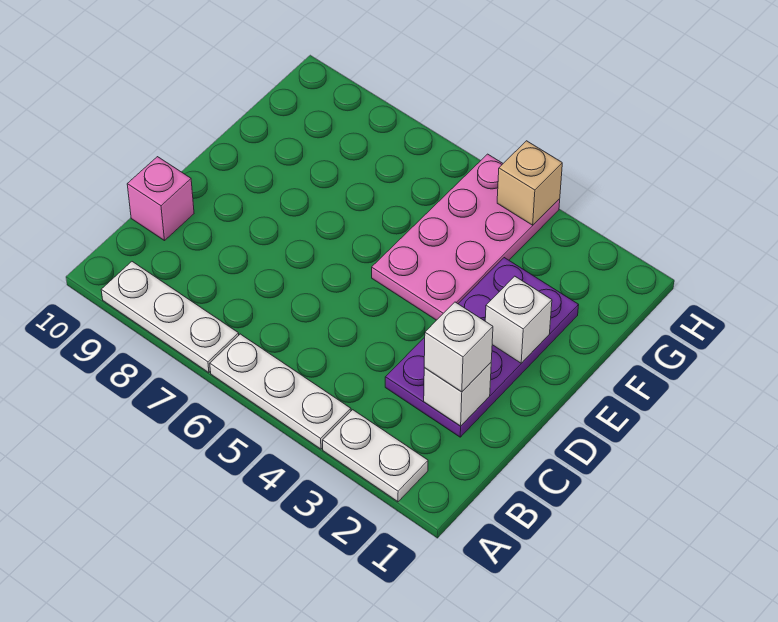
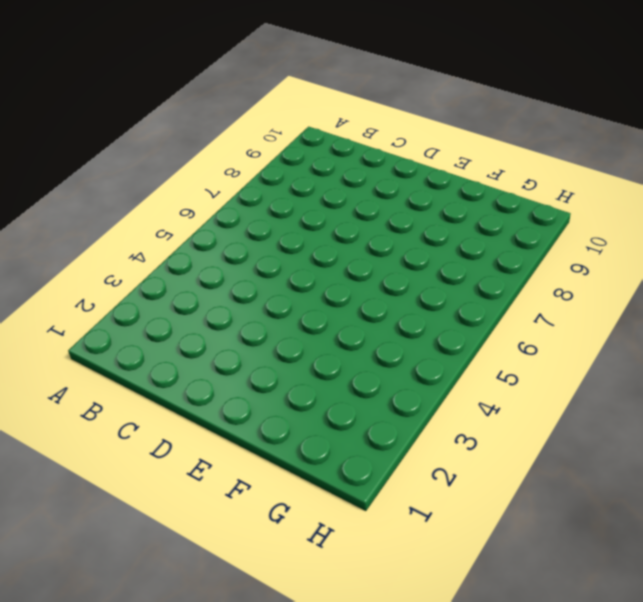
none -> white plate A2:A3 level 1
none -> white plate A4:A6 level 1

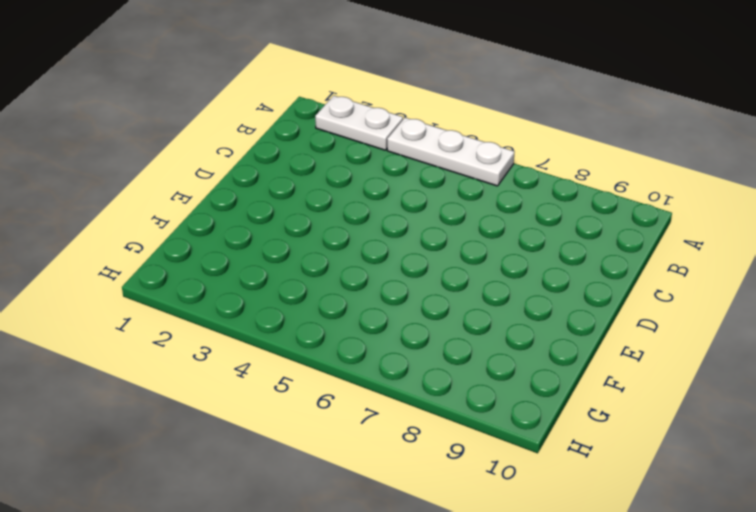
none -> white plate A7:A9 level 1
none -> purple plate C2:F3 level 1

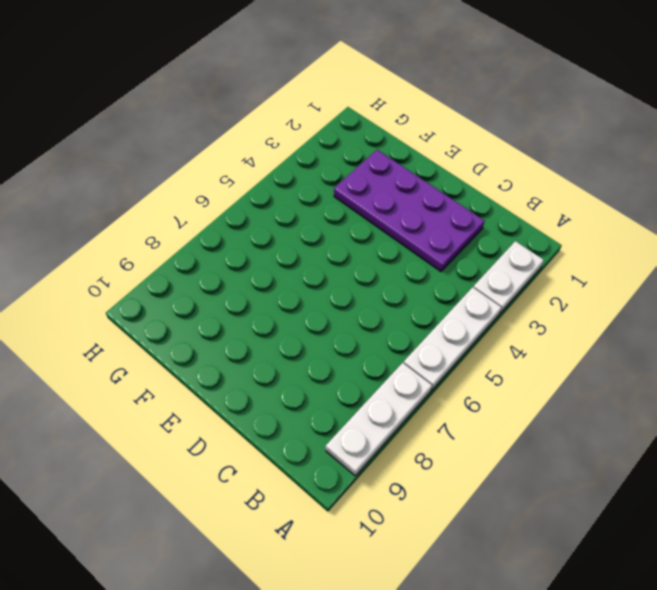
none -> pink brick C10 level 1
none -> pink plate E4:H5 level 1

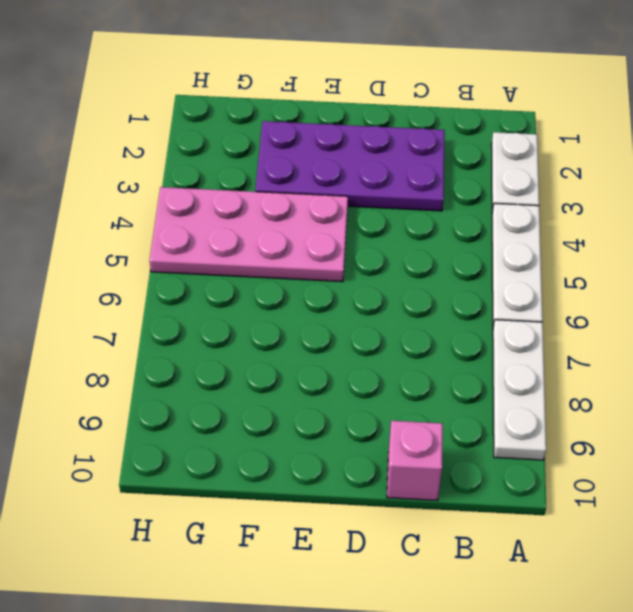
none -> white brick C2 level 2
none -> white brick E2 level 2

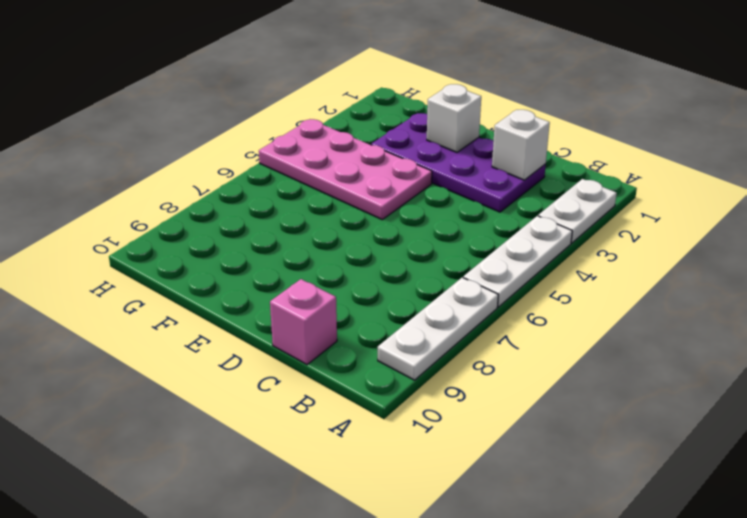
none -> tan brick H4 level 2
none -> white brick C2 level 3

